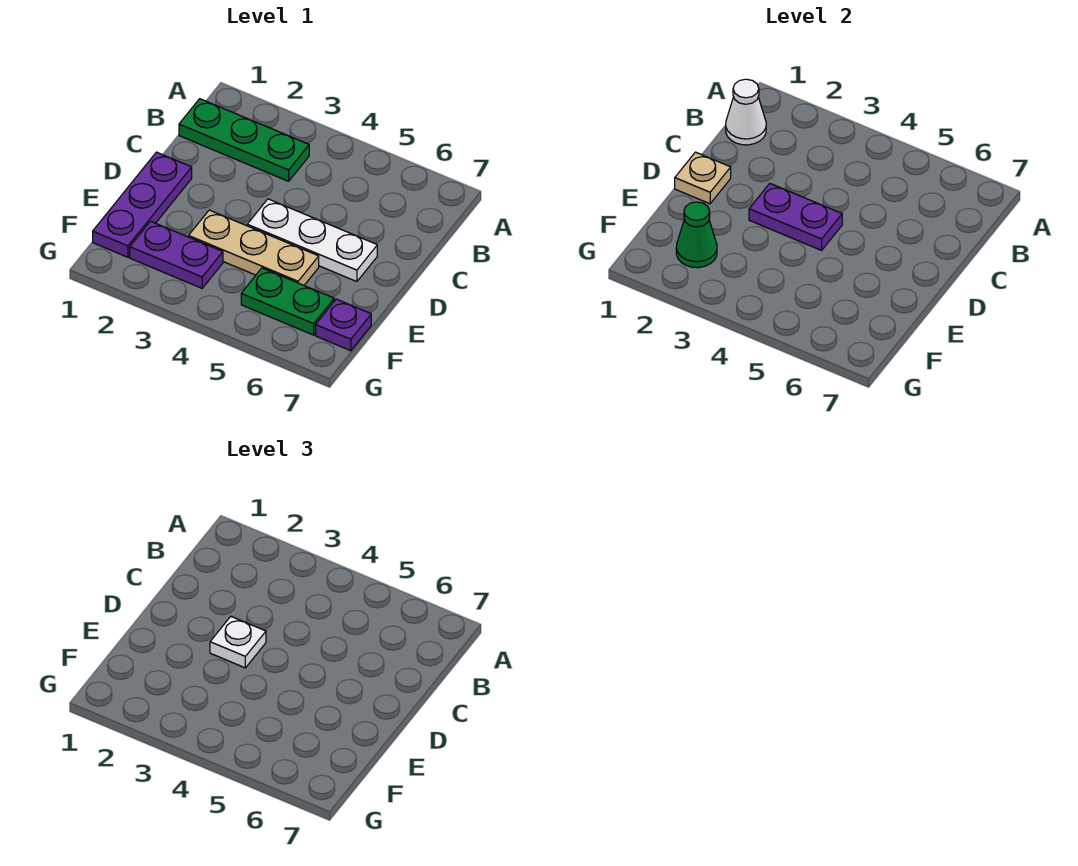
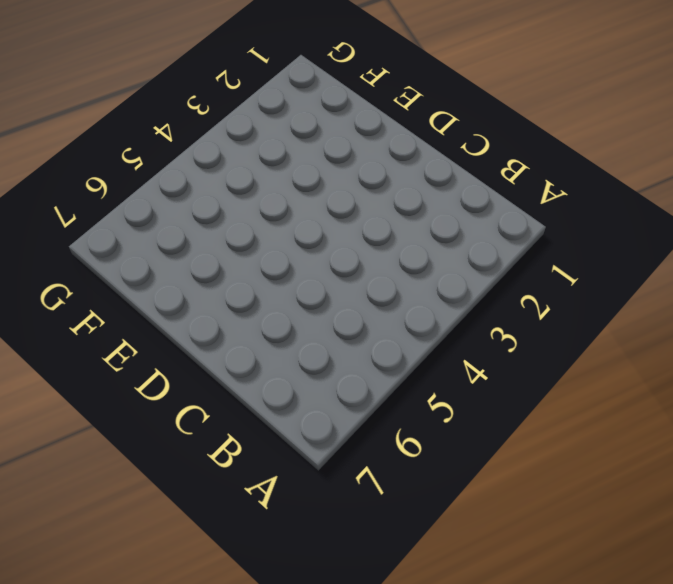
none -> green plate B1:B3 level 1
none -> purple plate D1:F1 level 1
none -> white plate D4:D6 level 1

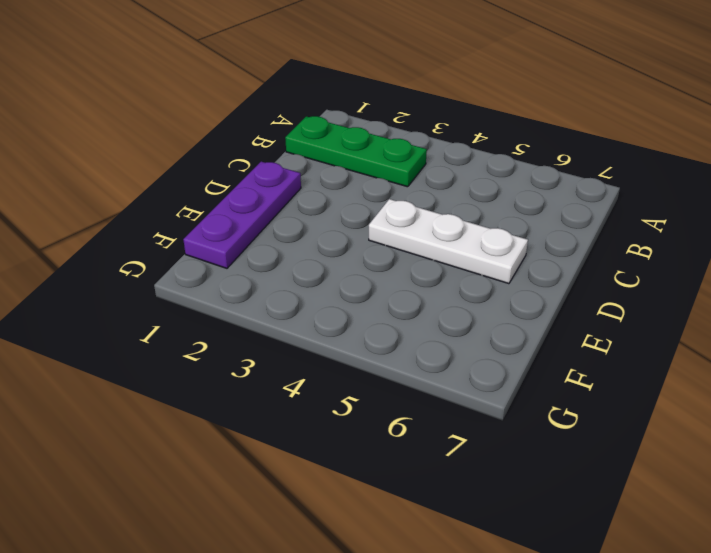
none -> tan plate E3:E5 level 1
none -> purple plate F2:F3 level 1
none -> green plate F5:F6 level 1

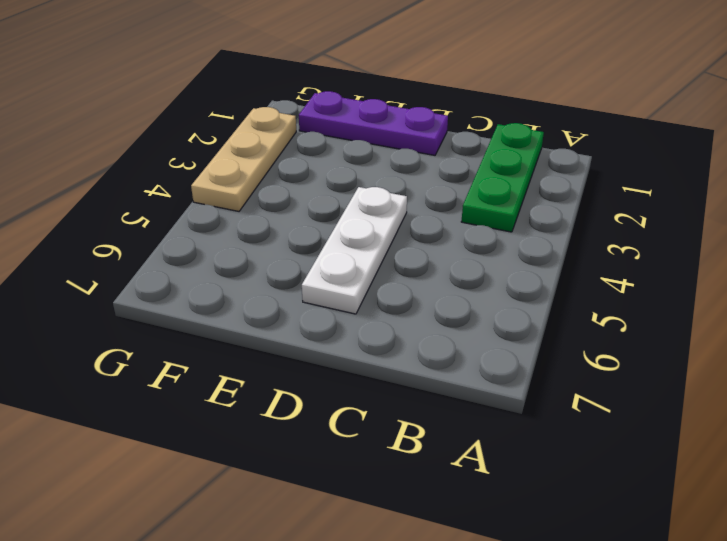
tan plate G2:G4 level 1 -> tan plate E3:E5 level 1
none -> purple plate F2:F3 level 1
none -> green plate F5:F6 level 1
none -> purple plate F7 level 1

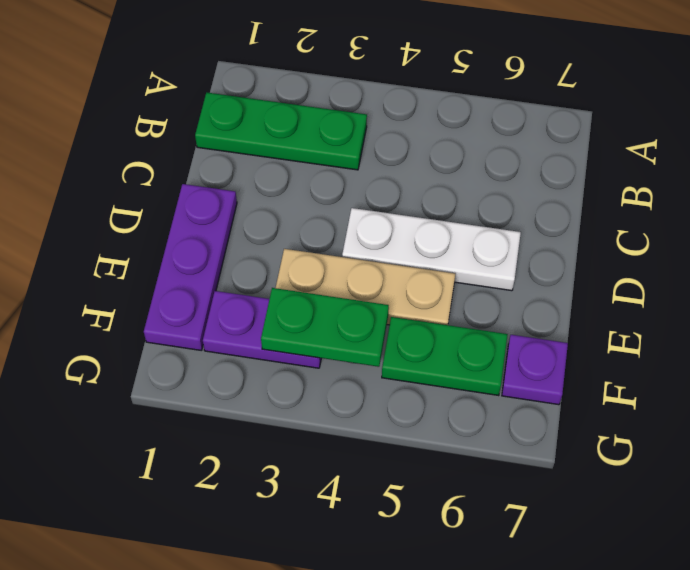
green plate F3:F4 level 2 -> none
none -> white cone B1 level 2
none -> tan plate D1 level 2
none -> purple plate D3:D4 level 2

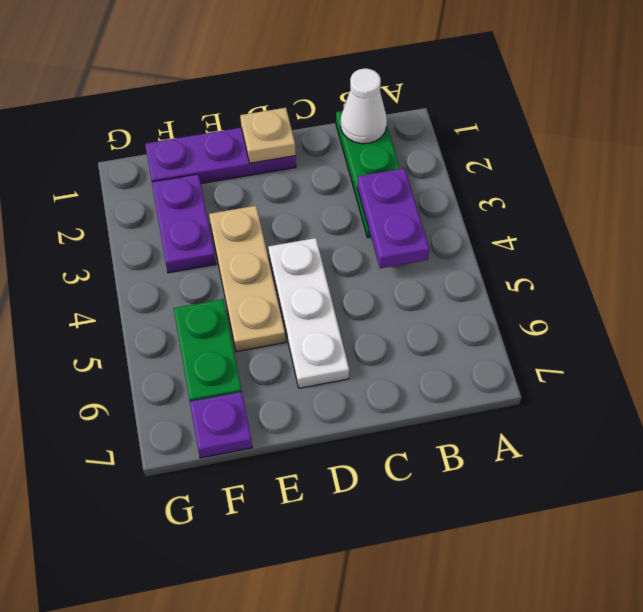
purple plate B3:B4 level 2 -> purple plate D3:D4 level 2
none -> green cone F2 level 2
none -> white plate D3 level 3

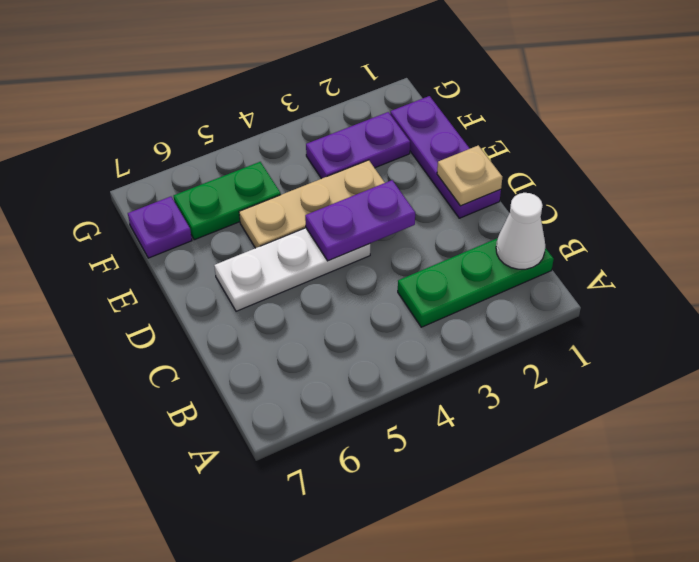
none -> green cone F2 level 2
none -> white plate D3 level 3

